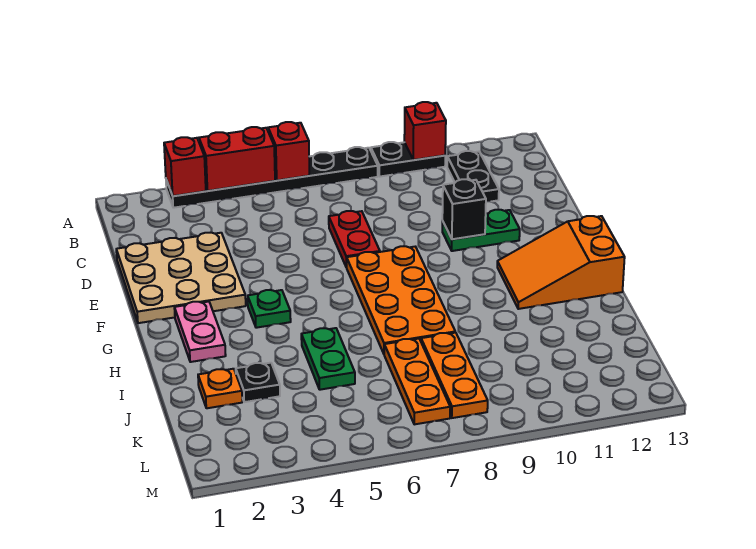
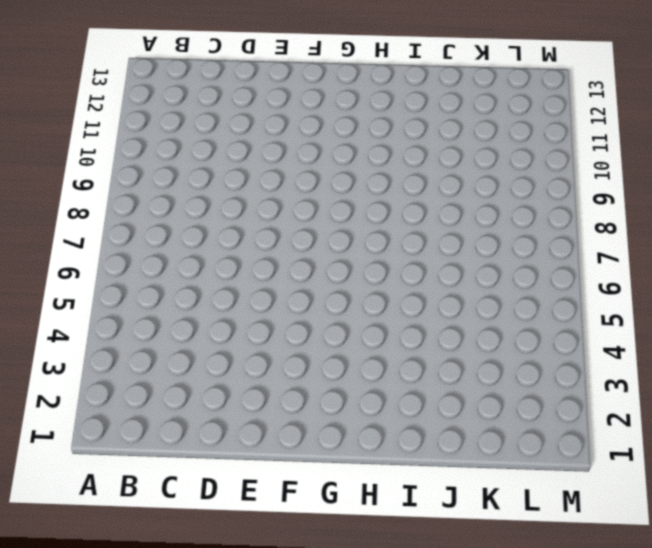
none -> black plate A3:A8 level 1
none -> black plate A9:A10 level 1
none -> black plate B11:C11 level 1

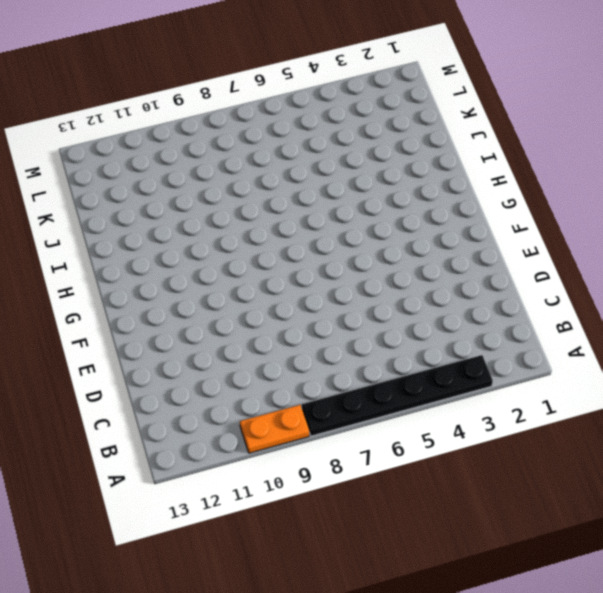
orange plate A9:A10 level 1 -> black plate A9:A10 level 1
none -> black plate B11:C11 level 1
none -> tan plate D1:F3 level 1
none -> red plate D7:E7 level 1

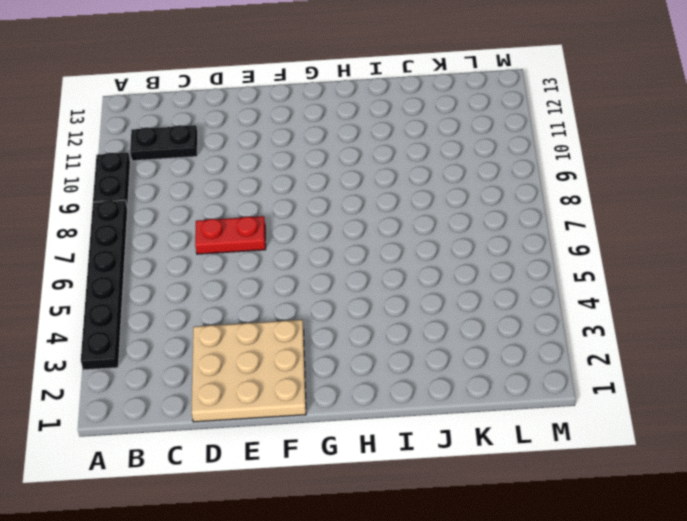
none -> green plate E10:E11 level 1
none -> orange plate F7:I8 level 1
none -> pink plate G2:H2 level 1

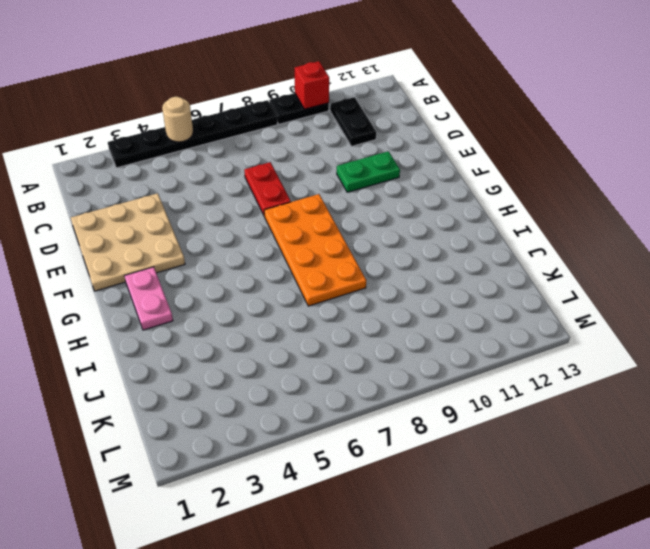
tan round brick A5 level 2 -> red brick A4:A5 level 2
none -> green plate G4 level 1
none -> orange slope G11:H13 level 1 top 13
none -> green plate I5:J5 level 1

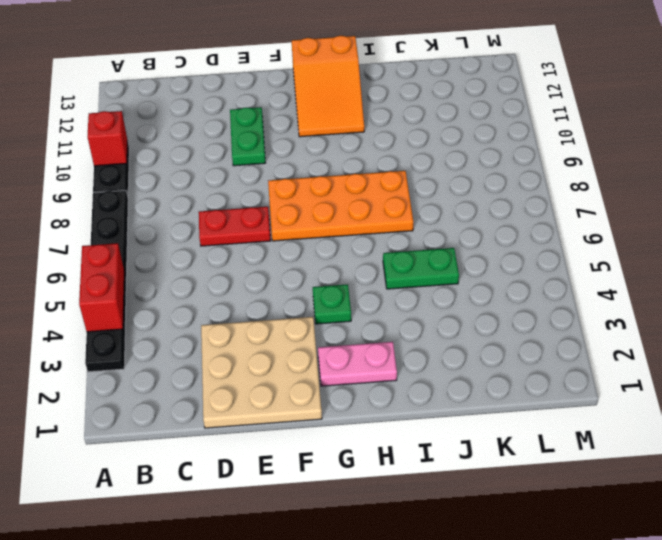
none -> black plate B11:C11 level 1
none -> orange plate J2 level 1
none -> black plate J3 level 1

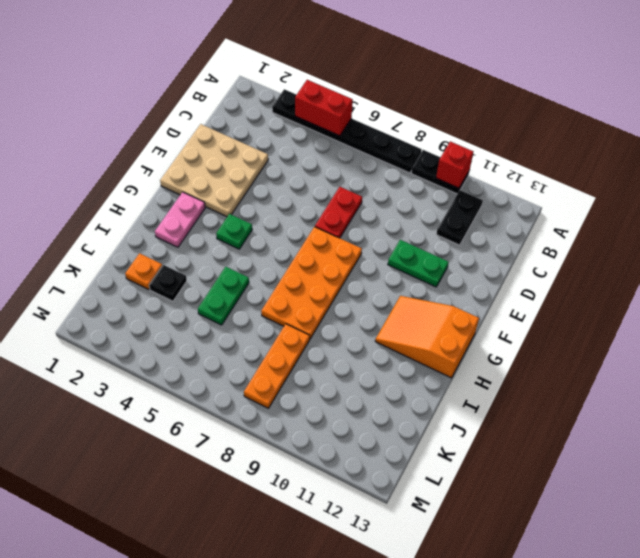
none -> orange plate J7:L7 level 1
none -> red brick A3 level 2
none -> red brick A6 level 2

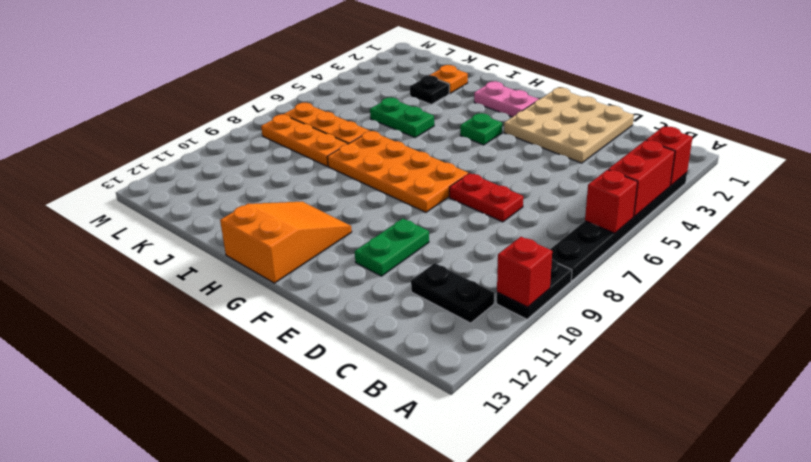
none -> black brick E10 level 2

